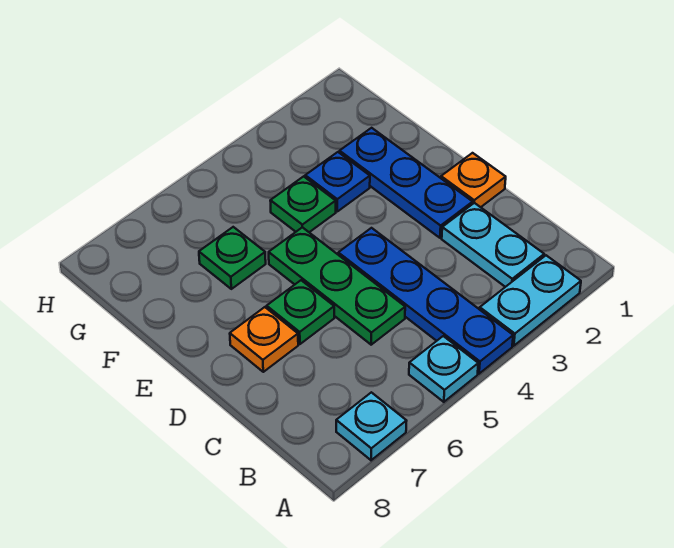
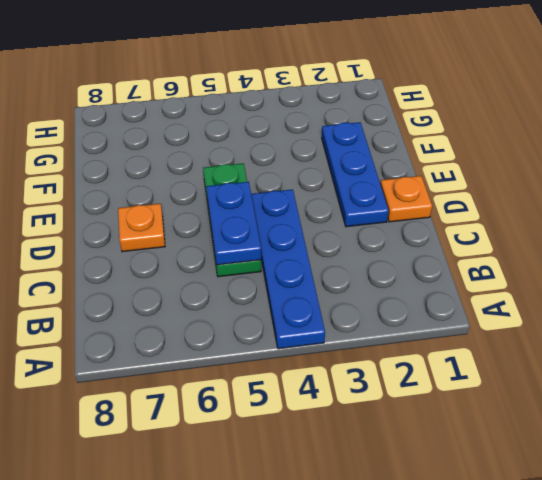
blue plate C5:D5 level 2 -> none
none -> cyan plate A2:A3 level 1
none -> cyan plate A5 level 1
none -> cyan plate A7 level 1

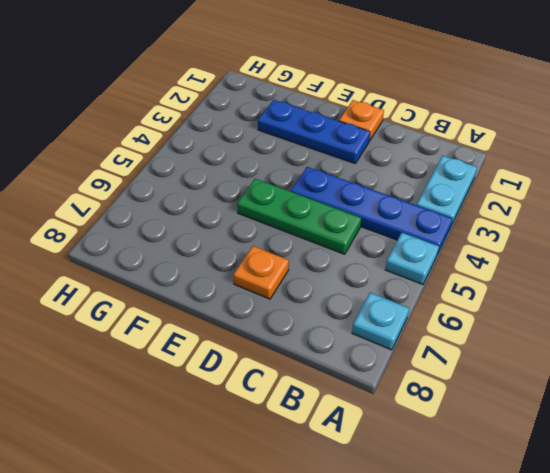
none -> cyan plate B2:C2 level 1
none -> green plate D6 level 1
none -> blue plate F3 level 1

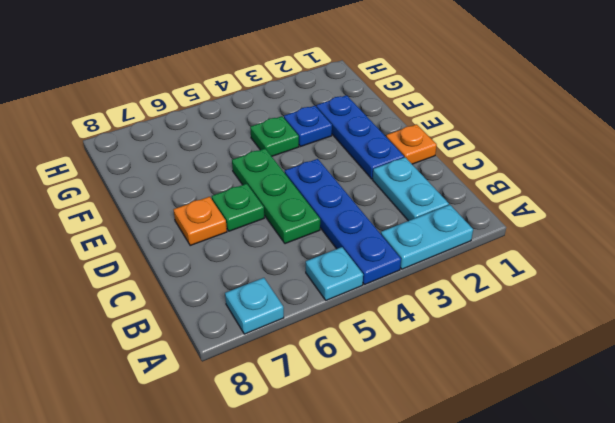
none -> green plate F6 level 1

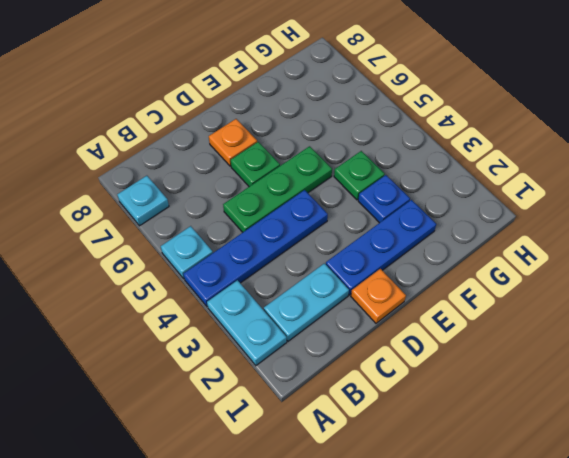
none -> green plate F6 level 1

